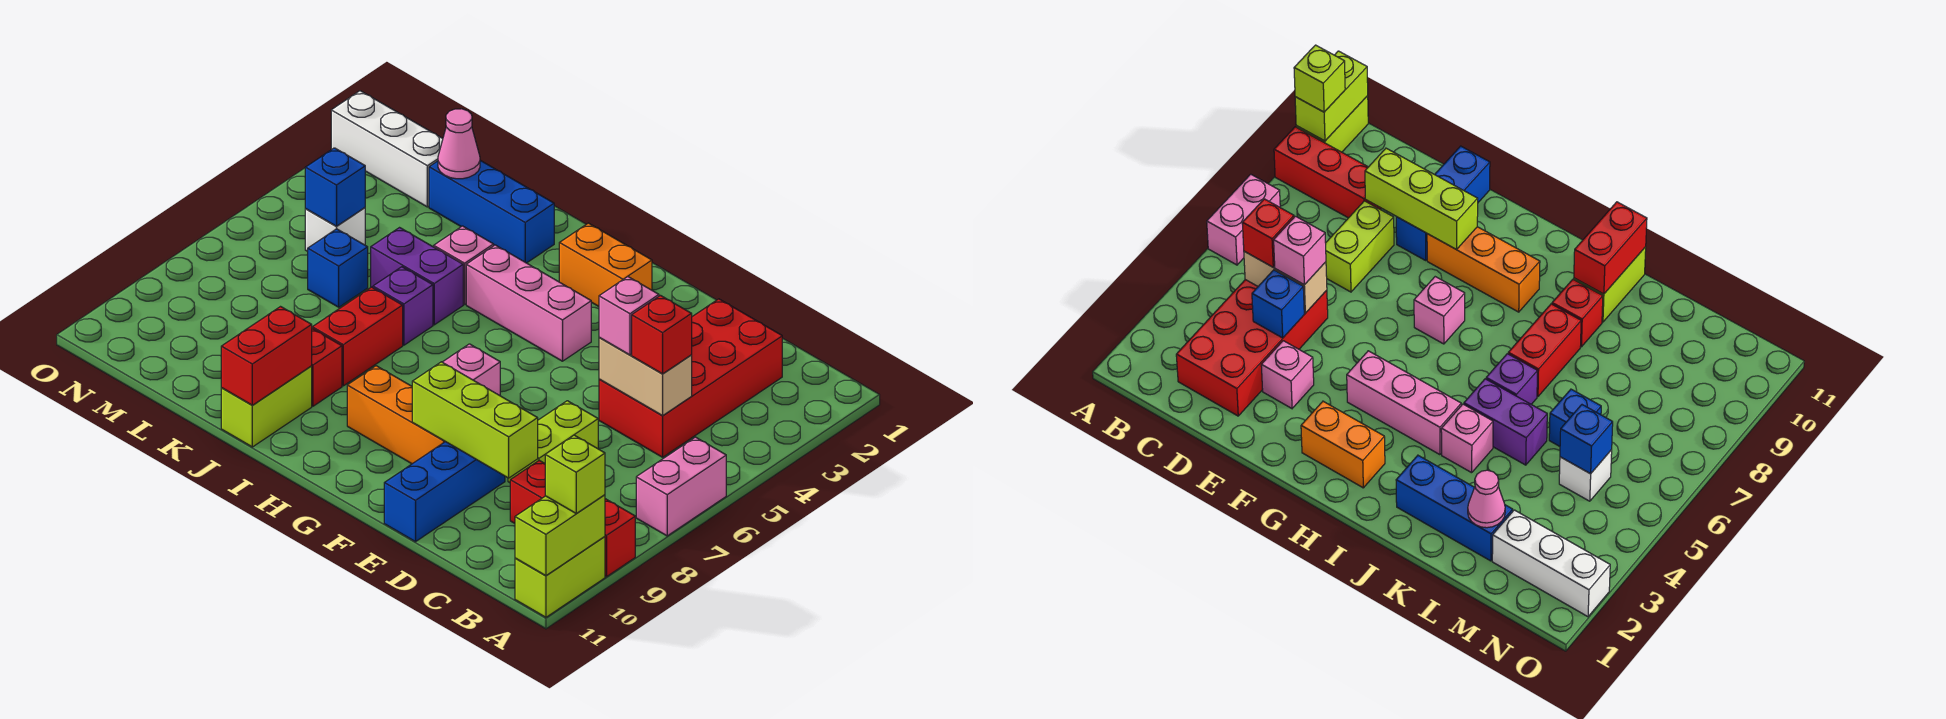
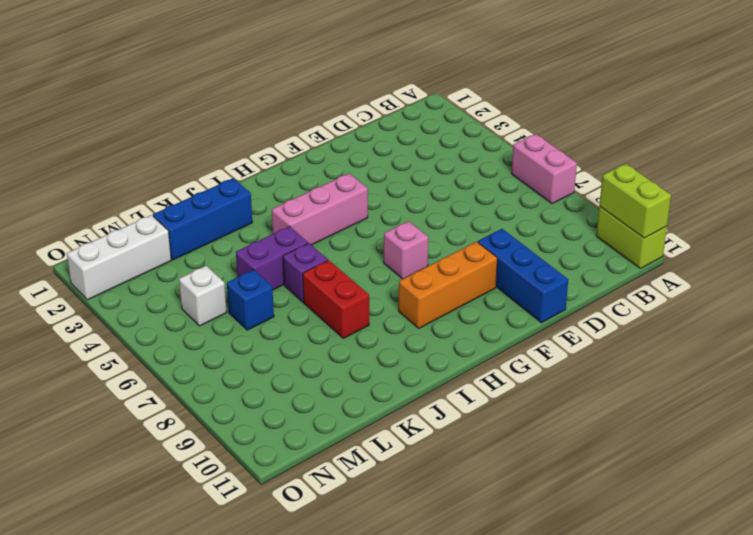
none -> red brick A9:C9 level 1
none -> red brick C2:D5 level 1
none -> lime brick D7:D8 level 1
none -> pink brick E3 level 1

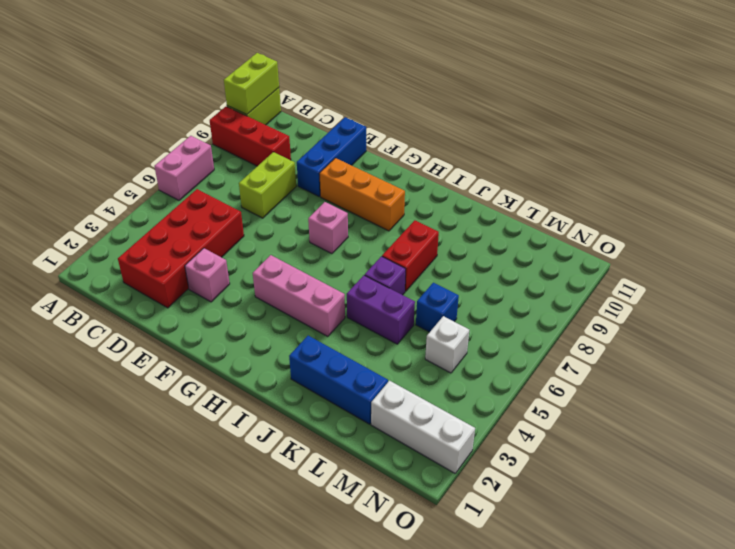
none -> orange brick G2:H2 level 1
none -> pink brick J4 level 1
none -> red brick J9 level 1
none -> lime brick J10:J11 level 1

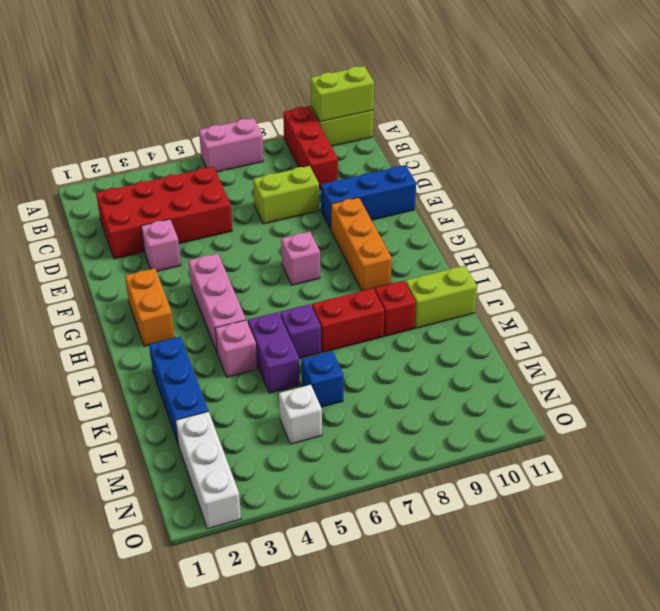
none -> tan brick C5:D5 level 2
none -> blue brick D4 level 2
none -> lime brick D9:F9 level 2
none -> red brick J10:J11 level 2

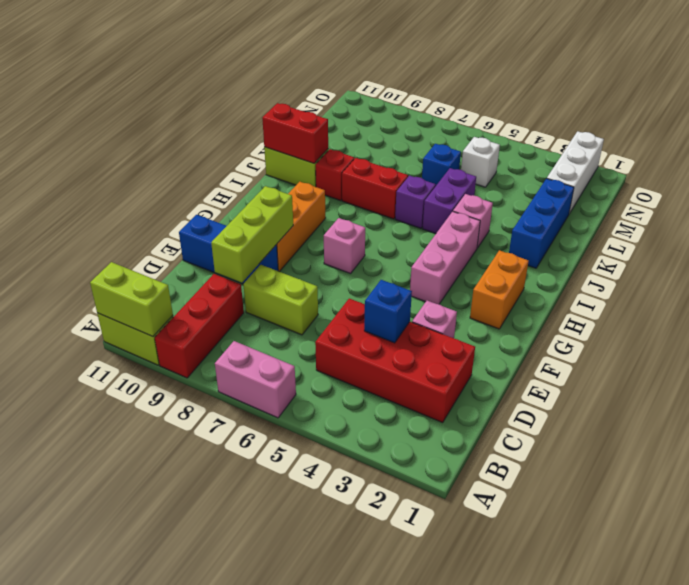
none -> tan brick C5:D5 level 2
none -> pink cone L2 level 2
none -> blue brick M5 level 2
none -> lime brick A10 level 3

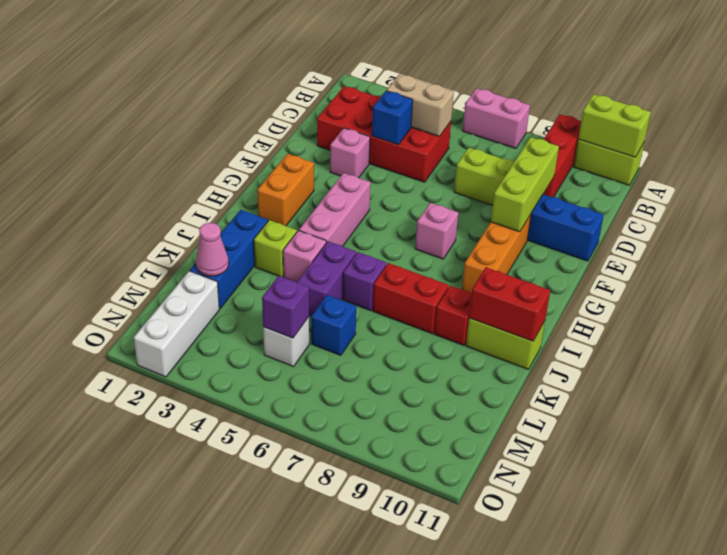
tan brick C4:C5 level 2 -> tan brick C5:D5 level 2
lime brick J3 level 1 -> lime brick A10 level 3
purple brick M5 level 2 -> blue brick M5 level 2
none -> red brick C5 level 3
none -> pink brick D5 level 3

